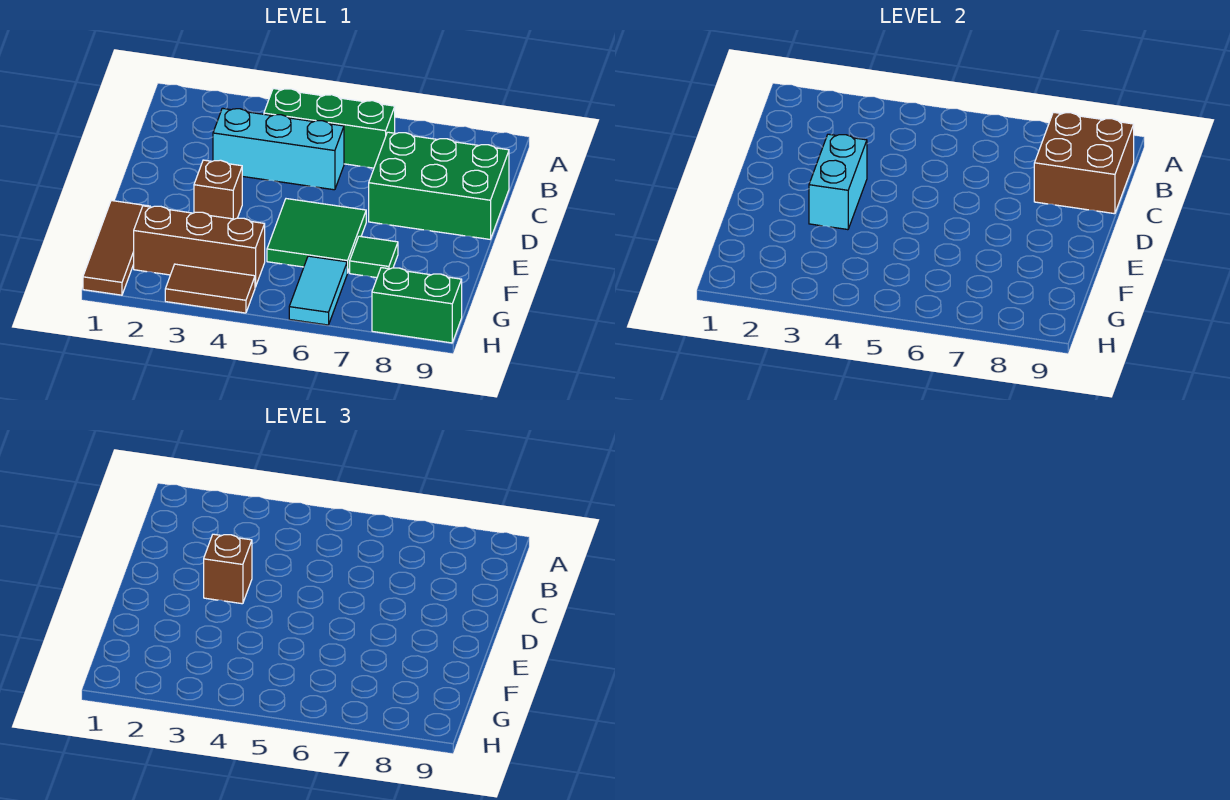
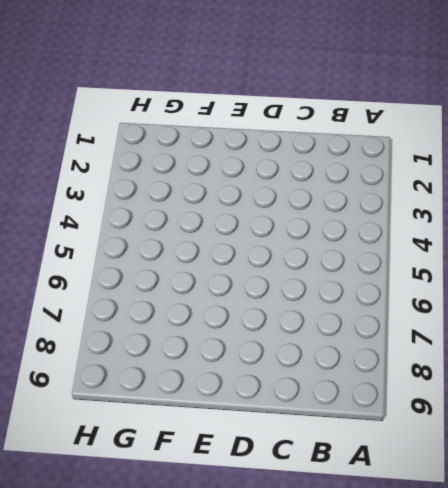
none -> green brick B4:B6 level 1
none -> cyan brick C3:C5 level 1
none -> green brick C7:D9 level 1

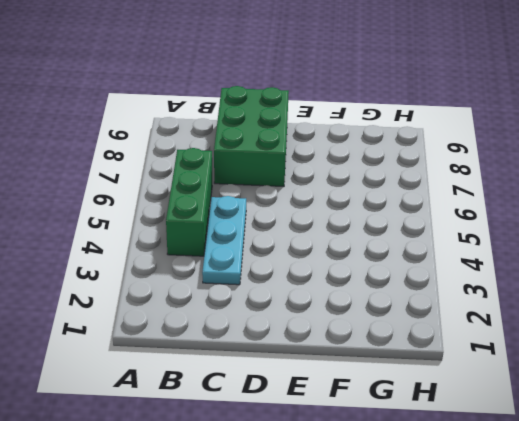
cyan plate C3:C5 level 1 -> cyan brick C3:C5 level 1
none -> brown brick E3 level 1
none -> green tile E5:F6 level 1
none -> brown tile F1:H1 level 1

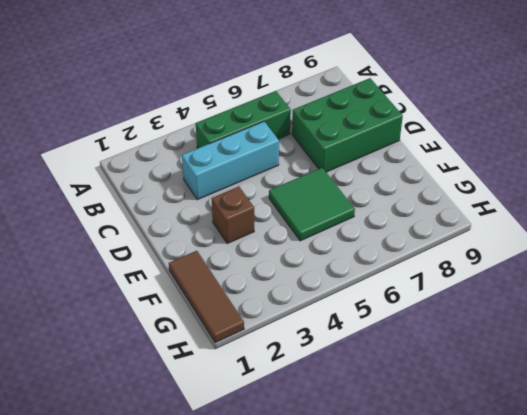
none -> green tile F7 level 1
none -> brown brick G2:G4 level 1
none -> cyan tile G6:H6 level 1

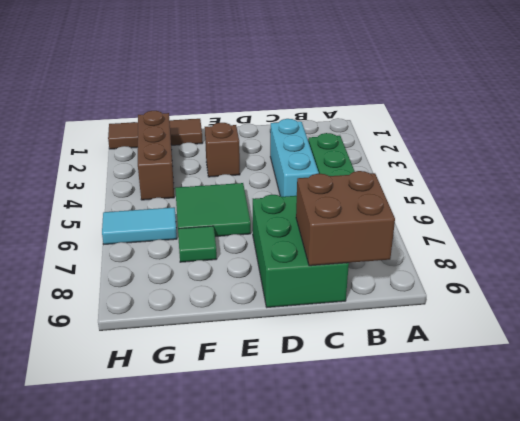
none -> brown tile H3:H4 level 1
none -> green brick H8:H9 level 1
none -> cyan brick D3:E3 level 2

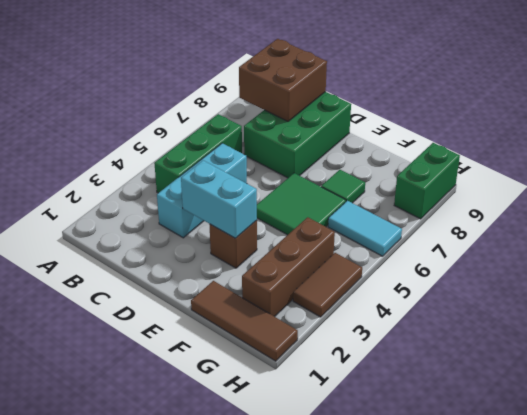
none -> brown brick D3 level 3

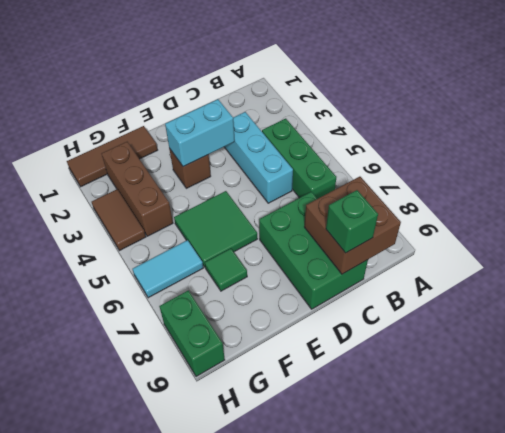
green brick C9 level 3 -> none
none -> brown brick D3 level 3

